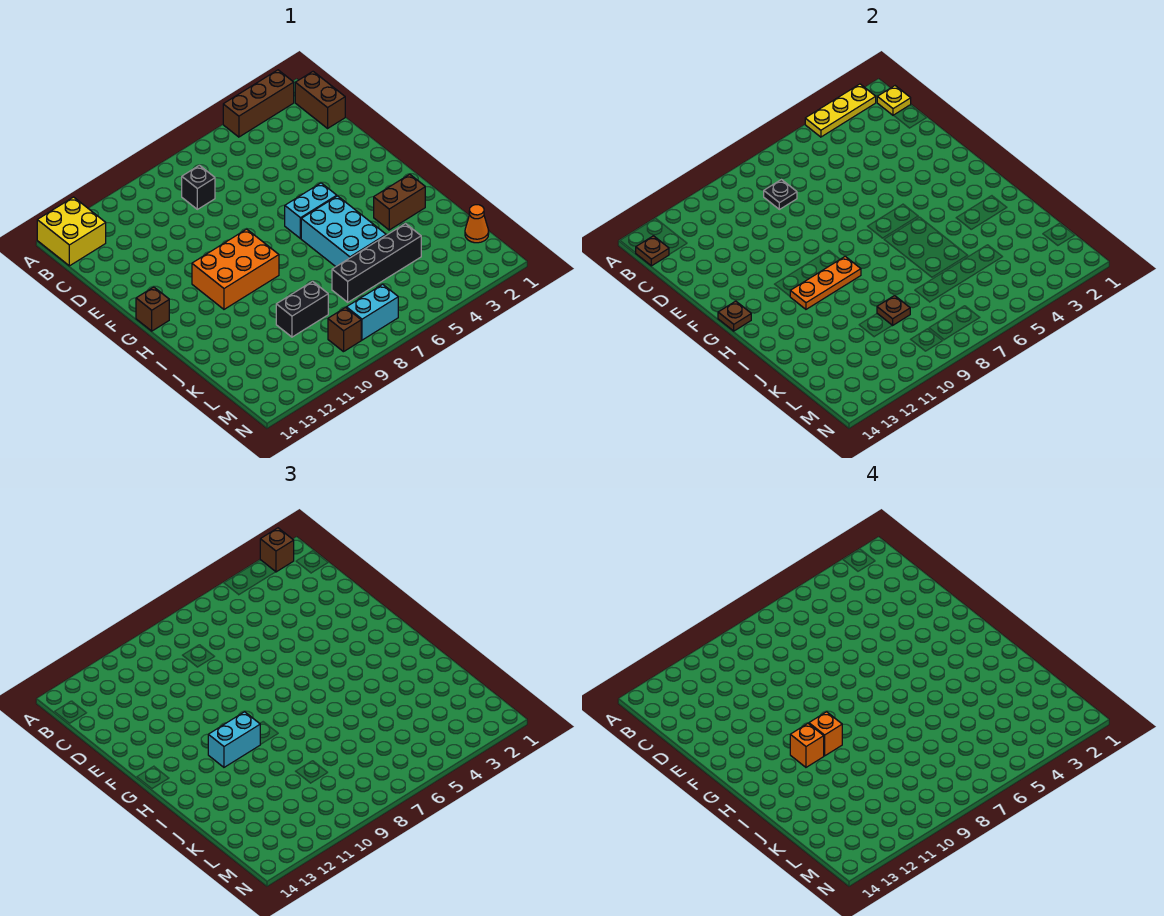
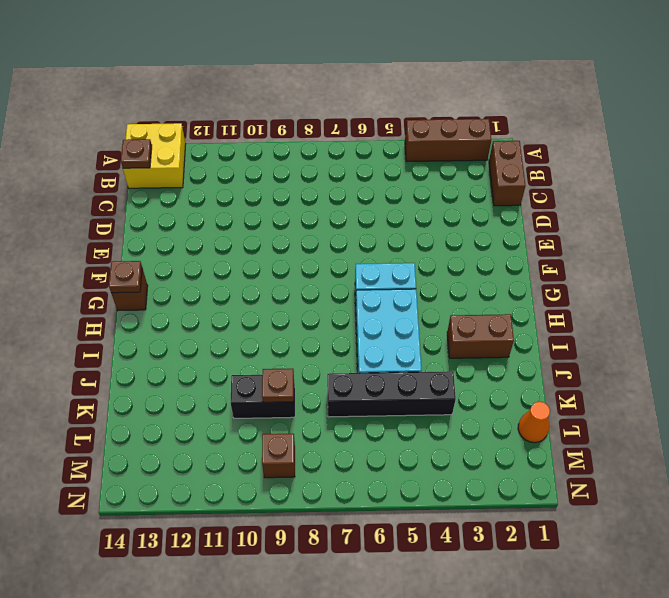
none -> black brick C8 level 1
none -> orange brick G9:H11 level 1
none -> cyan brick M7:M8 level 1

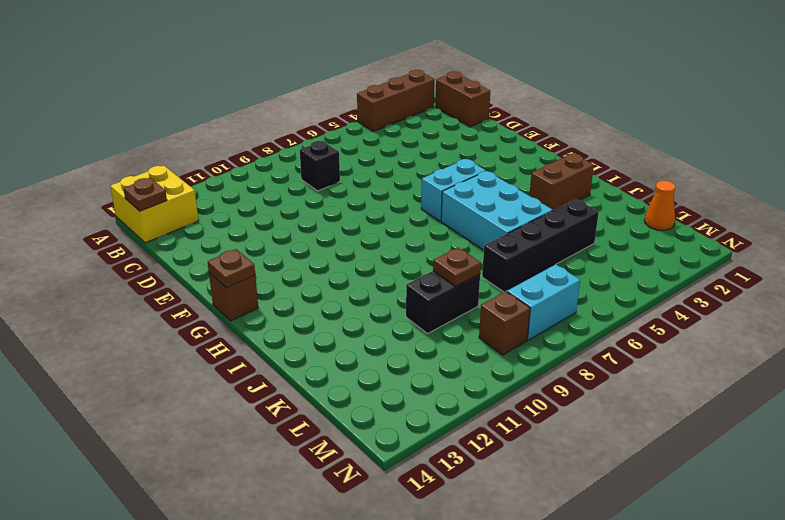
none -> orange brick G9:H11 level 1
none -> yellow plate A2:A4 level 2
none -> yellow plate B1 level 2

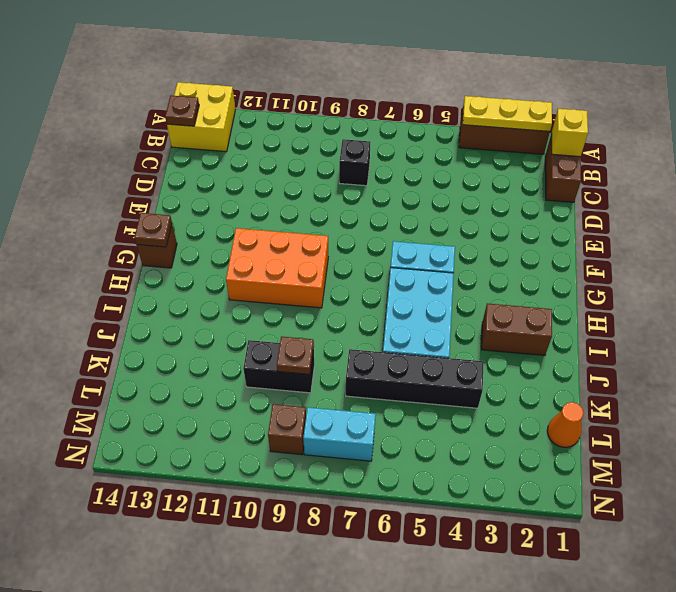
yellow brick B1 level 2 -> yellow plate B1 level 2
none -> black plate C8 level 2
none -> orange plate H9:H11 level 2
none -> brown brick A2 level 3

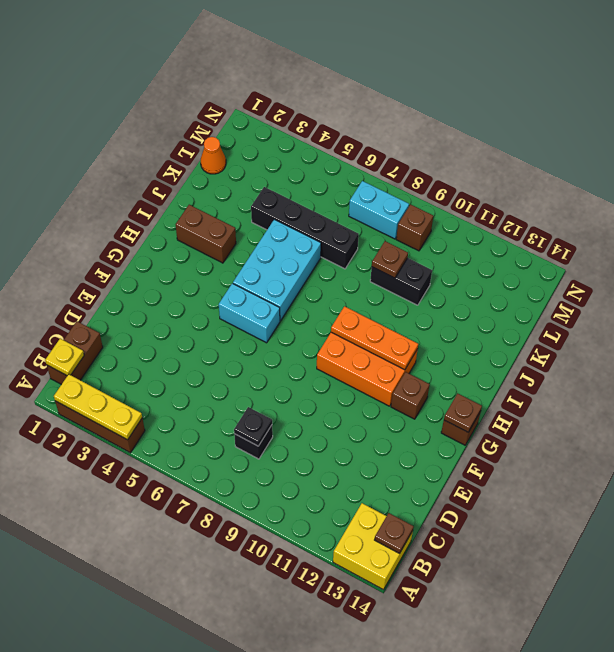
brown brick G12 level 1 -> brown brick A2 level 3
none -> cyan brick H10:H11 level 3
none -> orange brick H10 level 4
none -> orange brick H11 level 4

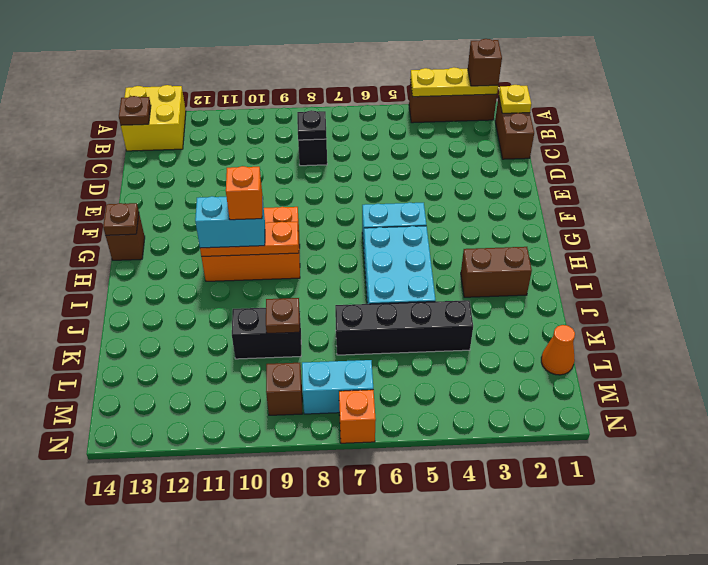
orange brick N7 level 1 -> orange brick H11 level 4

